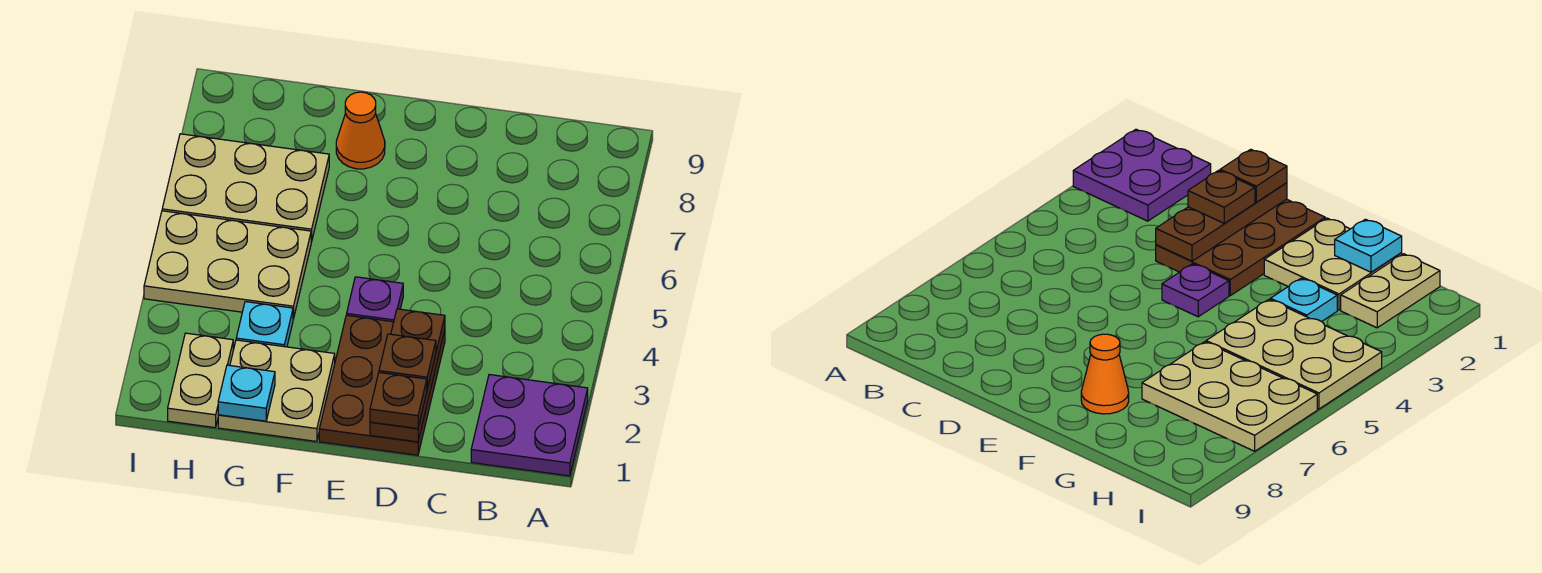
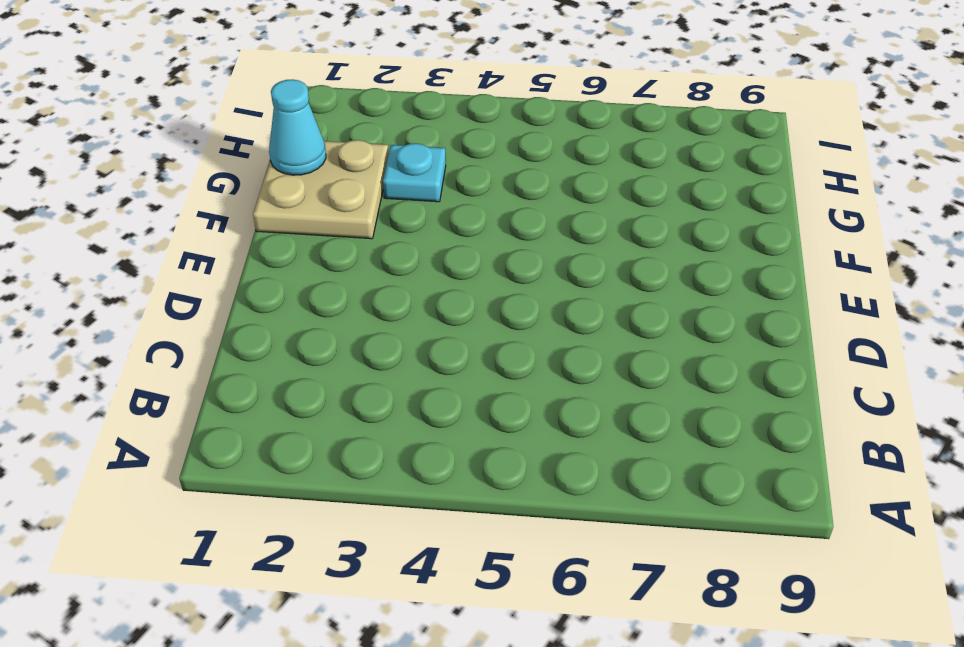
cyan cone G1 level 2 -> cyan plate G1 level 2
none -> purple plate A1:B2 level 1
none -> brown plate D1:E3 level 1
none -> purple plate E4 level 1

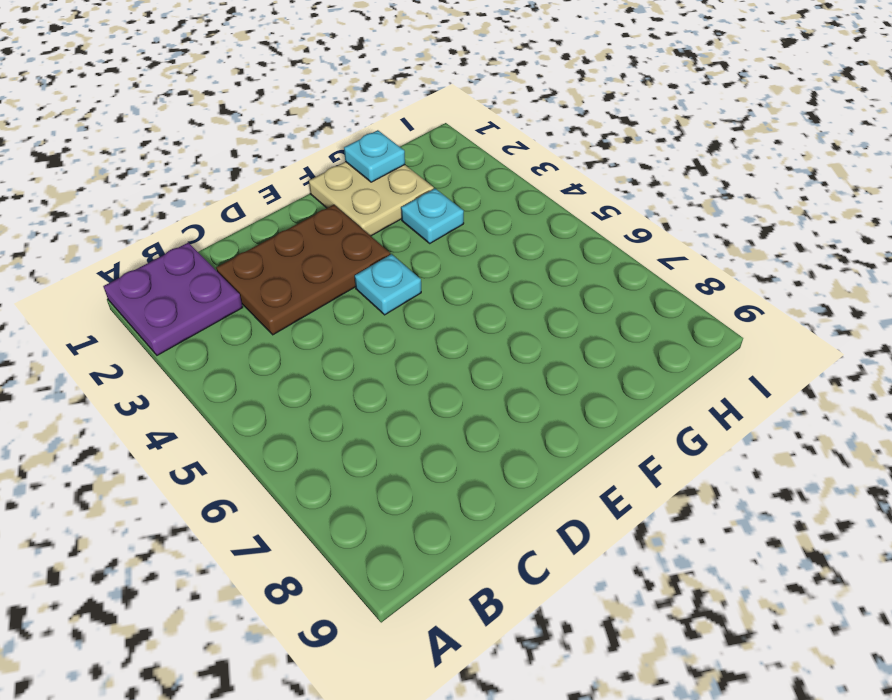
brown plate C2:E3 level 1 -> brown plate D1:E3 level 1
cyan plate E4 level 1 -> purple plate E4 level 1
none -> orange cone F8 level 1
none -> tan plate G4:I5 level 1
none -> tan plate G6:I7 level 1

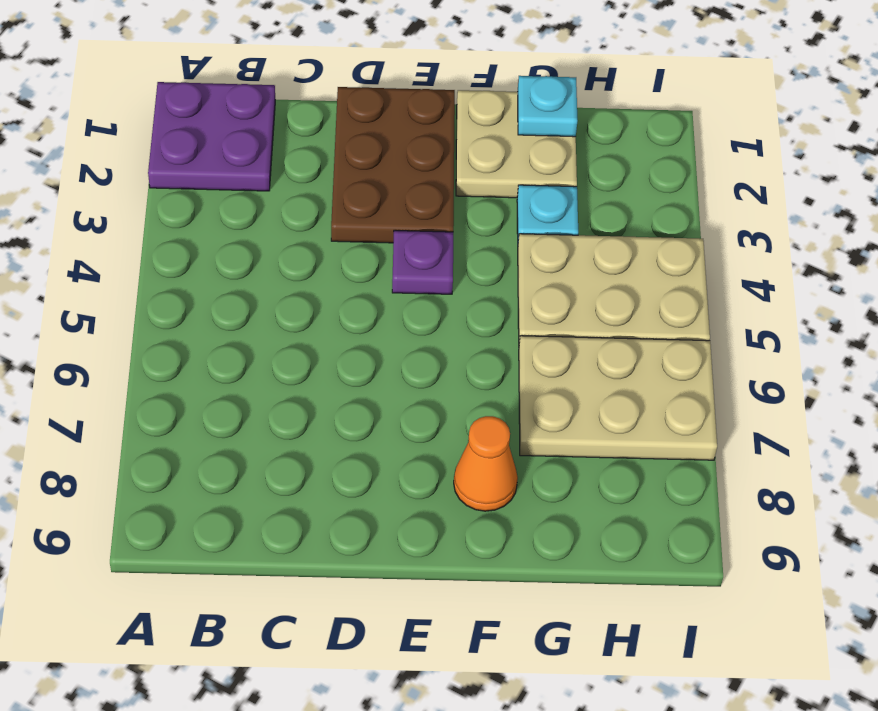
none -> tan plate H1:H2 level 1
none -> brown plate D1:D3 level 2
none -> brown plate D1 level 3

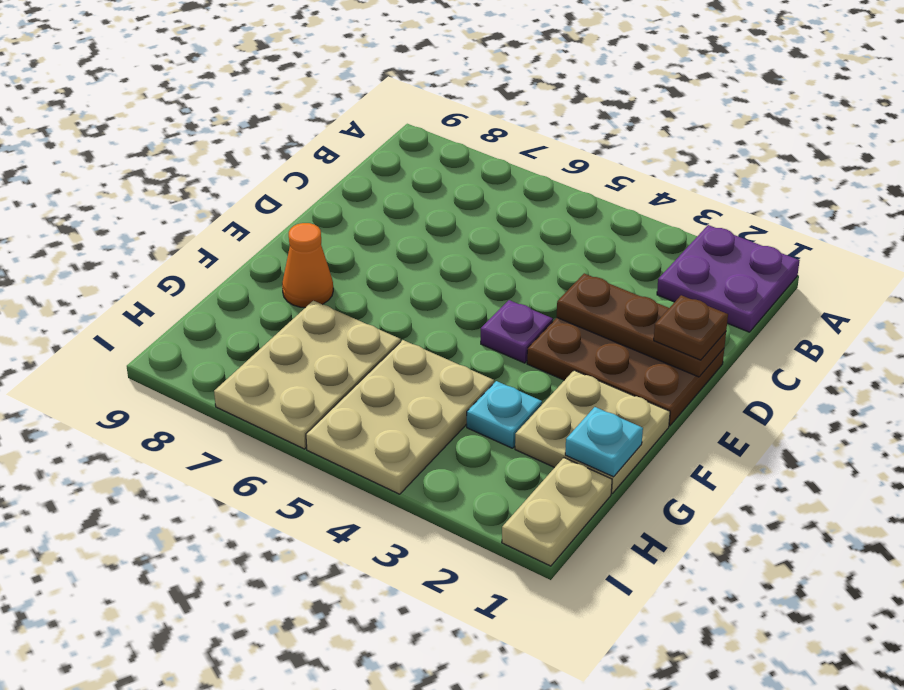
tan plate H1:I1 level 1 -> tan plate H1:H2 level 1
none -> brown plate D2 level 3

